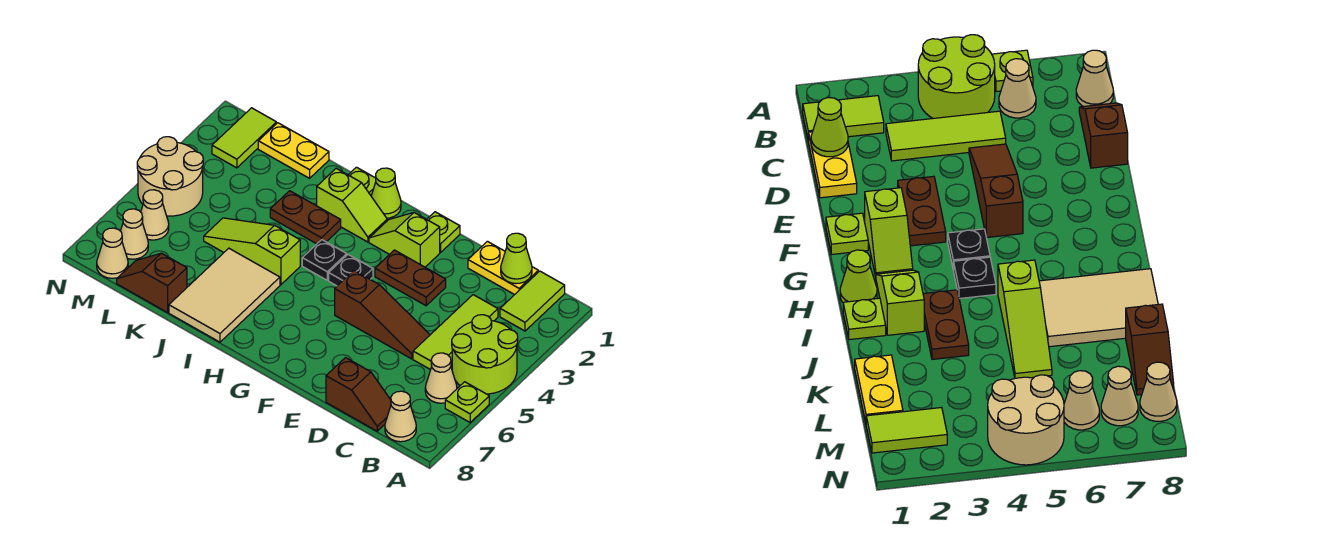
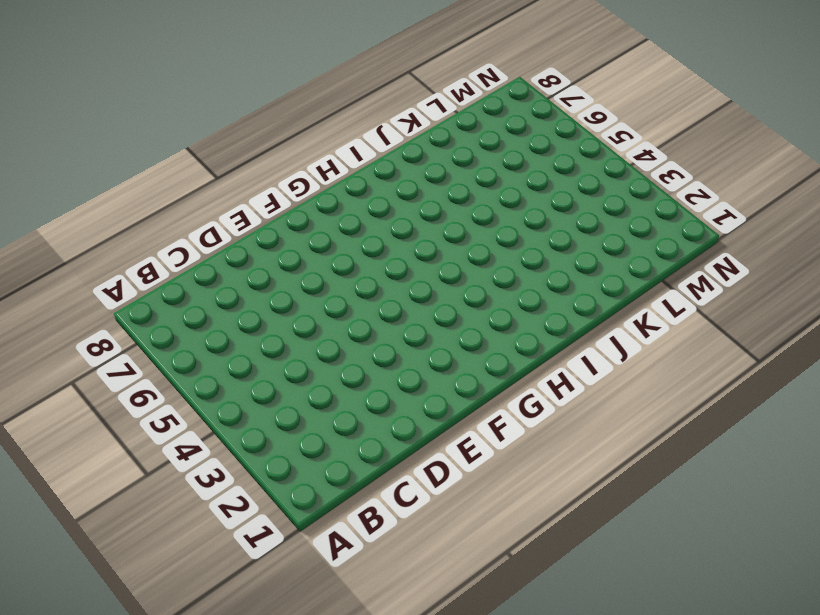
none -> lime round brick A4:B5 level 1
none -> lime plate A6 level 1
none -> lime tile B1:B2 level 1

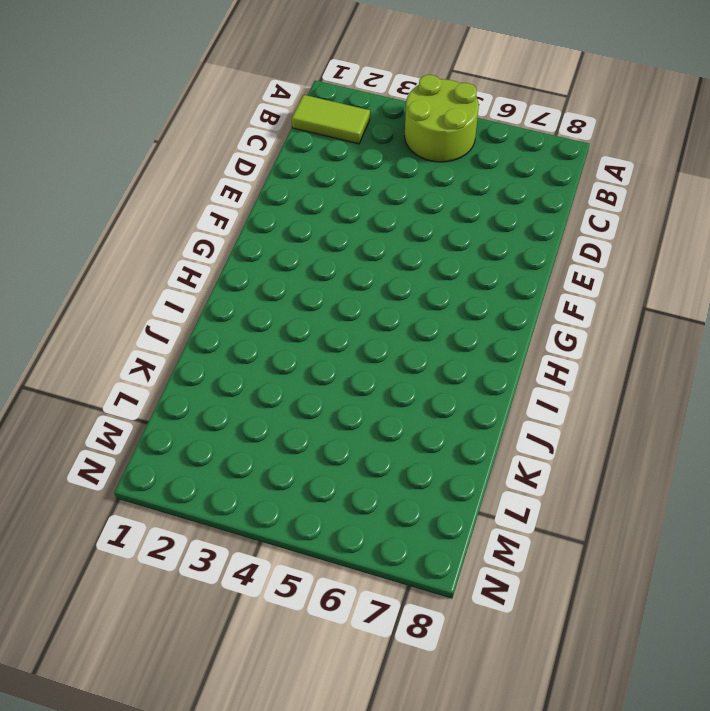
none -> lime plate A6 level 1
none -> tan cone B6 level 1
none -> tan cone B8 level 1

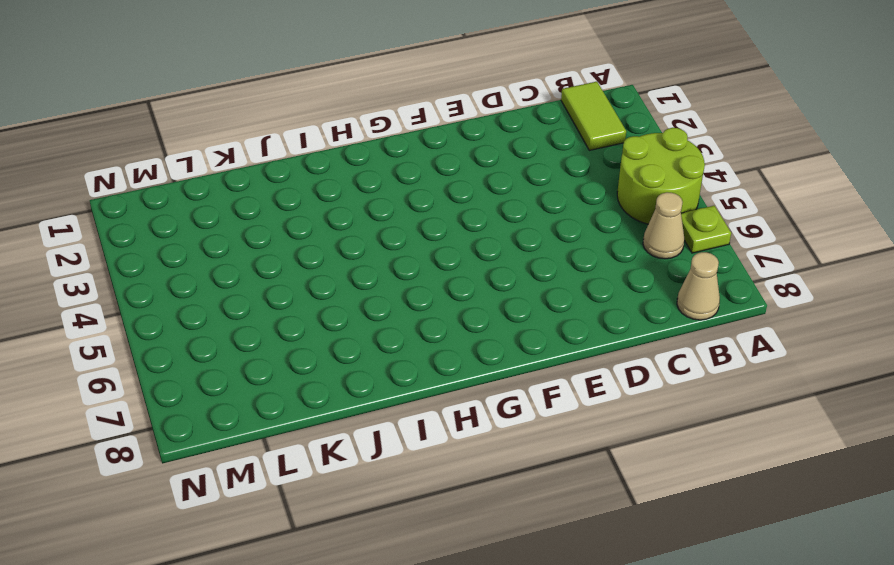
none -> yellow plate C1:D1 level 1
none -> lime tile C3:C5 level 1
none -> brown slope C8:D8 level 1 top D

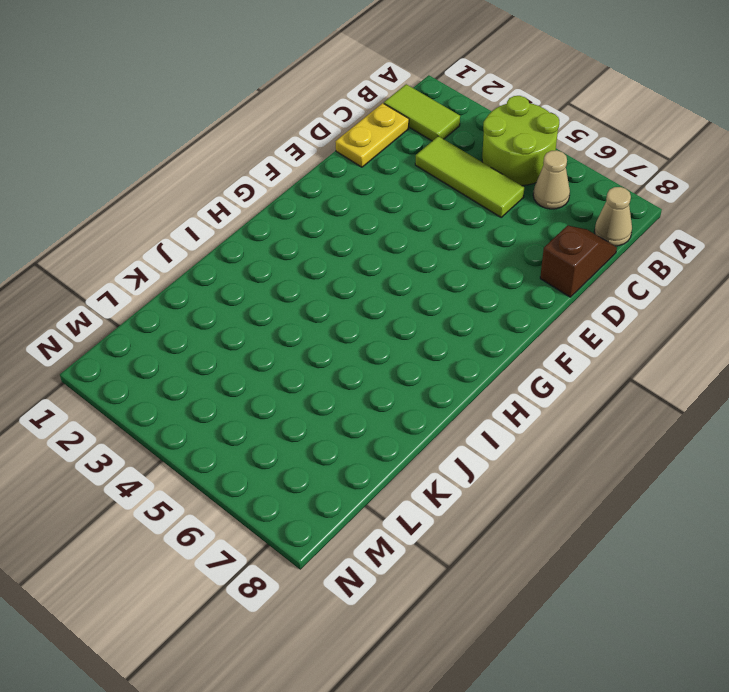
none -> lime plate A6 level 1
none -> brown slope D5:F5 level 1 top F
none -> brown plate E3:F3 level 1

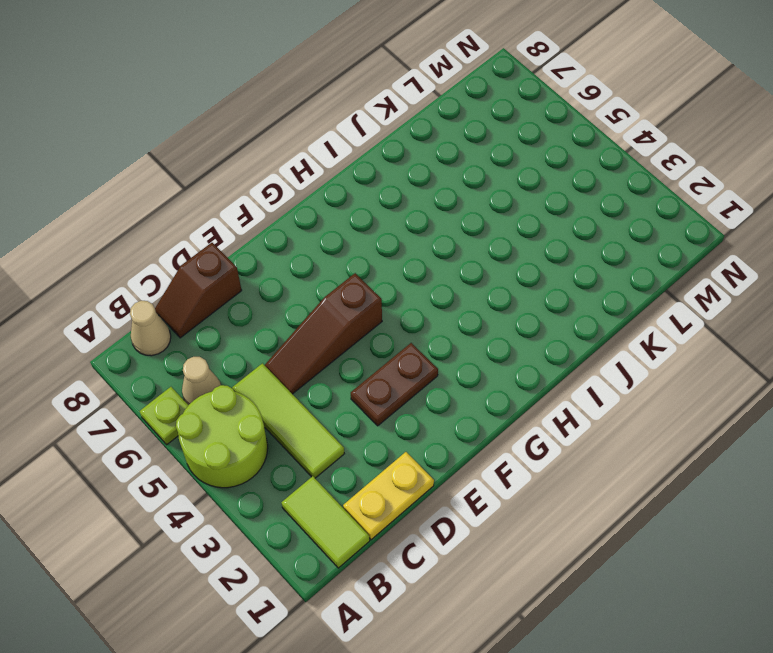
none -> lime plate F1 level 1
none -> lime slope F2:G2 level 1 top F
none -> black plate G4 level 1

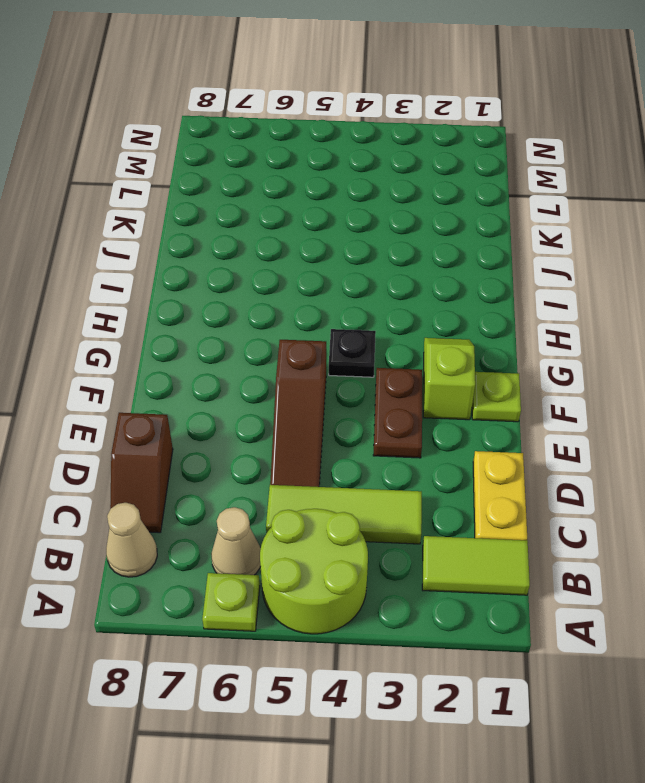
none -> lime cone H1 level 1
none -> lime slope H2:I2 level 1 top I
none -> black plate H4 level 1

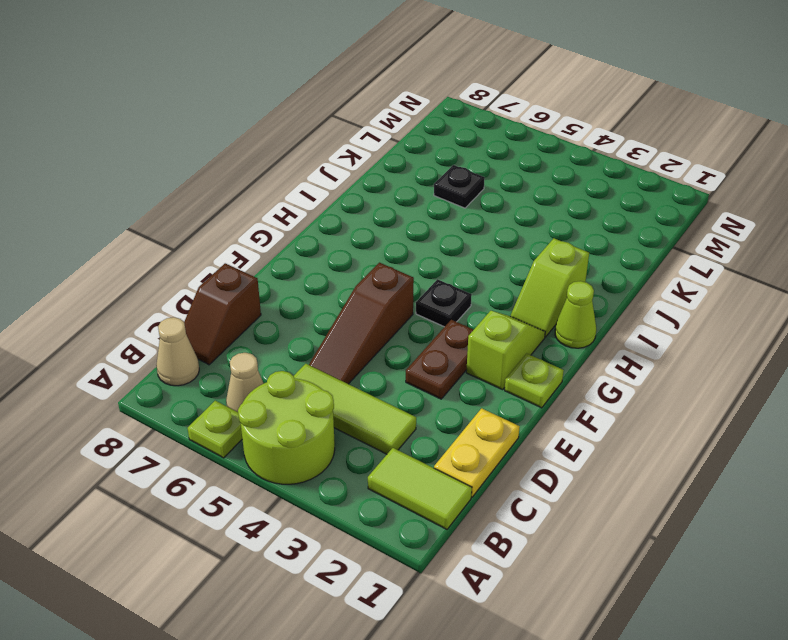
black plate K6 level 1 -> black plate H4 level 1
none -> lime plate I1 level 1
none -> brown plate I3:J3 level 1
none -> lime slope I5:K5 level 1 top I

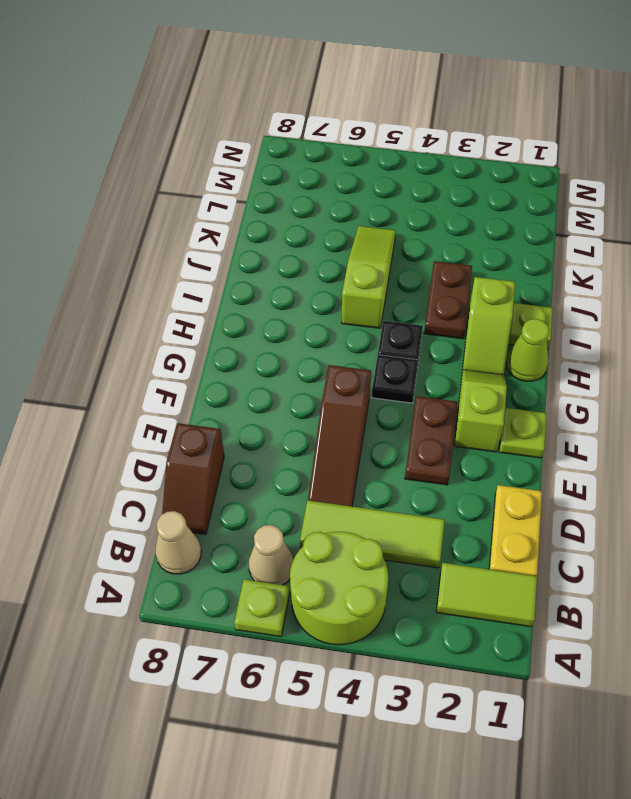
none -> tan tile I6:J8 level 1
none -> yellow plate K1:L1 level 1
none -> brown slope K8:L8 level 1 top K

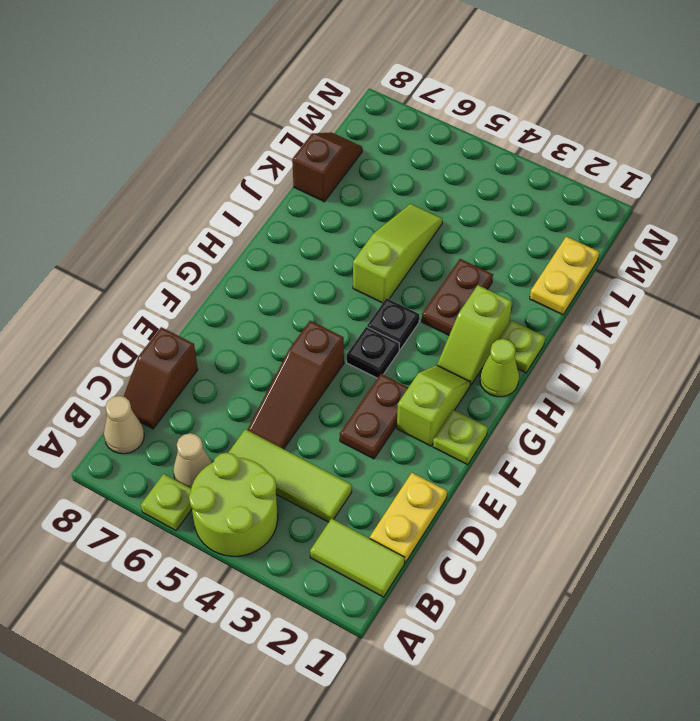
none -> tan tile I6:J8 level 1
none -> lime tile M1:M2 level 1
none -> tan round brick M4:N5 level 1

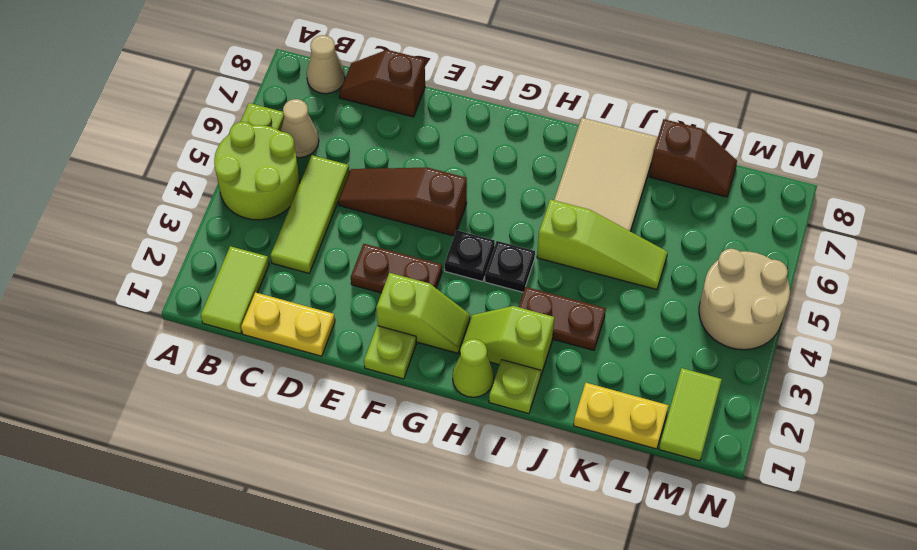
none -> tan cone M6 level 1
none -> tan cone M7 level 1
none -> tan cone M8 level 1

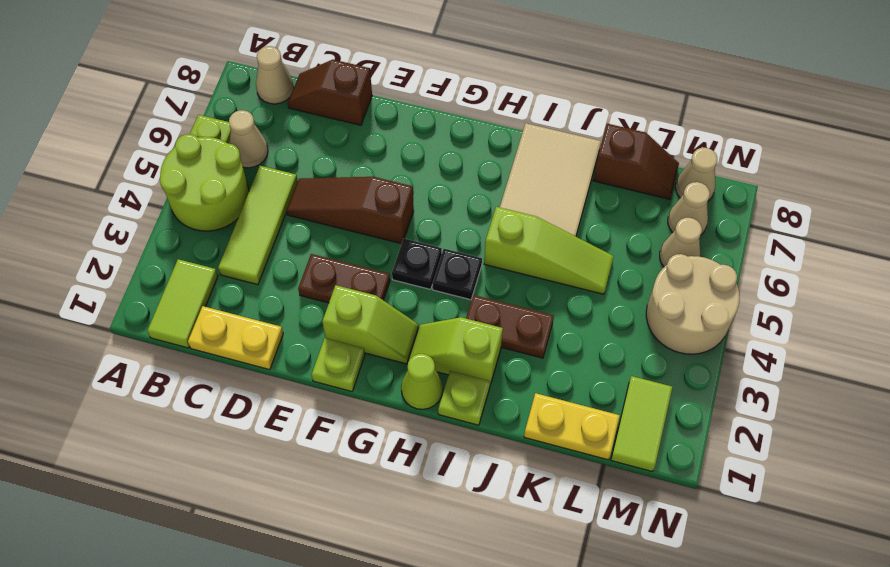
none -> lime cone C1 level 2

